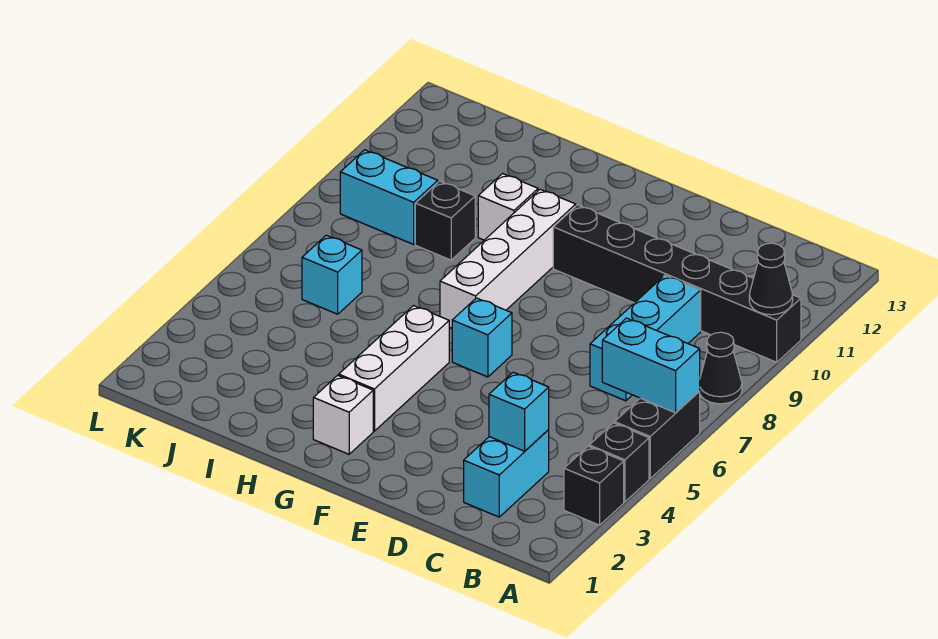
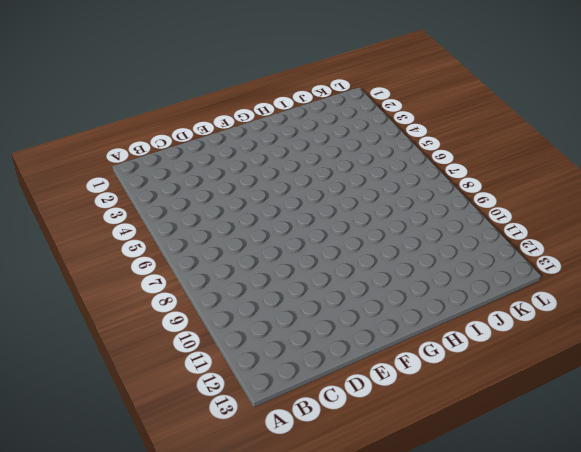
none -> black brick A3 level 1
none -> black brick A4 level 1
none -> black brick A5:A6 level 1

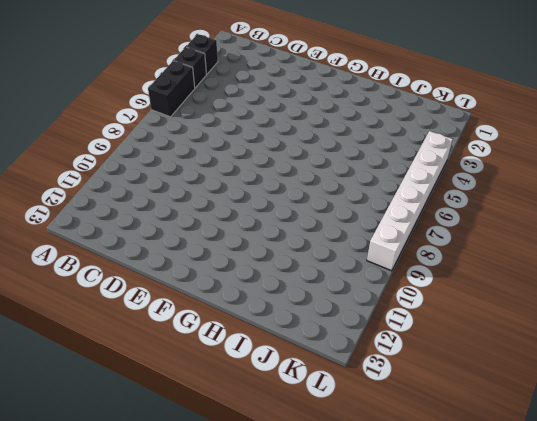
white brick L4:L9 level 1 -> none
none -> black cone A8 level 1
none -> black brick A10:F10 level 1
none -> cyan brick C2:C3 level 1

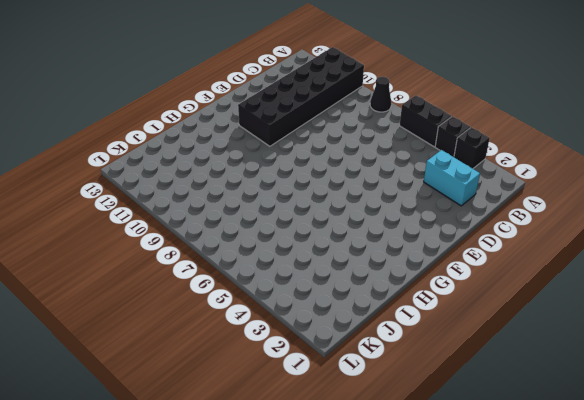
black brick A10:F11 level 1 -> black brick A10:F10 level 1
none -> cyan brick C7:C9 level 1
none -> cyan brick F6 level 1
none -> white brick G2 level 1

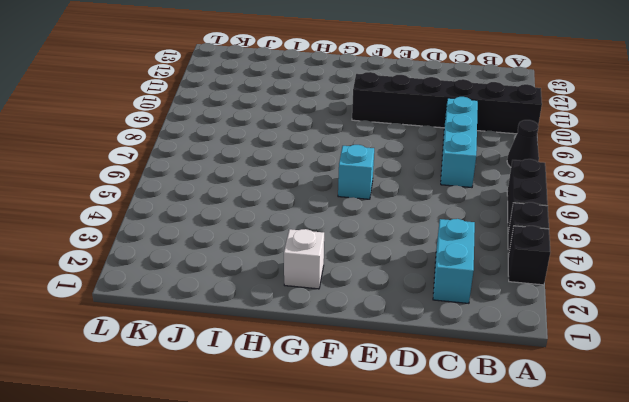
none -> white brick G3:G5 level 1
none -> white brick G7:G10 level 1
none -> white brick H10 level 1

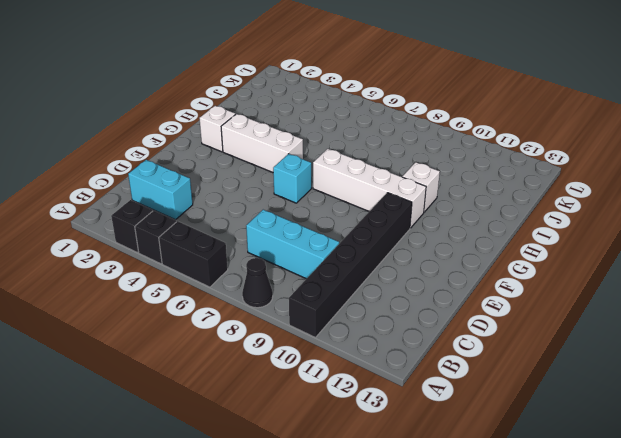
none -> black brick I9 level 1
none -> cyan brick J6 level 1
none -> cyan brick J9:K9 level 1

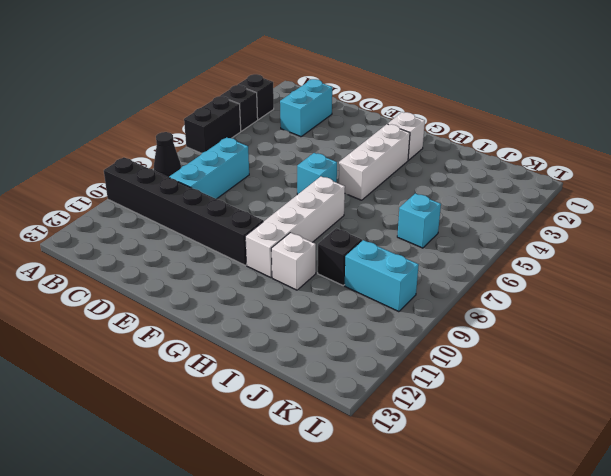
none -> cyan brick A6:B6 level 2
none -> black cone A10 level 2
none -> cyan brick C3 level 2

